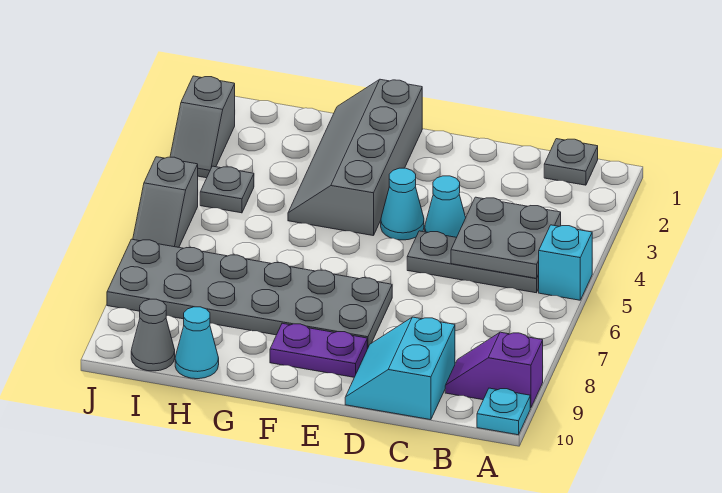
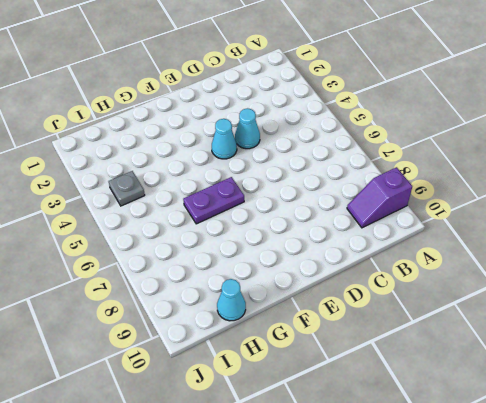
purple plate F6:G6 level 1 -> purple plate E9:F9 level 1
none -> cyan brick A5 level 1
none -> cyan plate A10 level 1
none -> grey plate B1 level 1

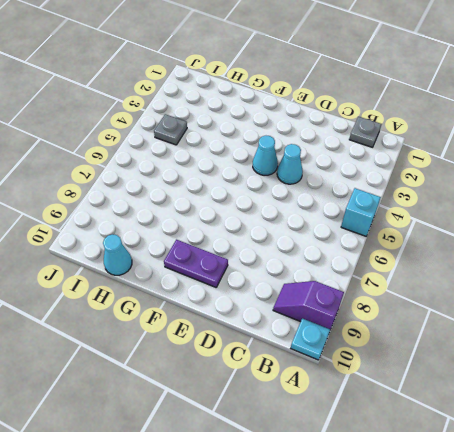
none -> grey plate B5:D5 level 1
none -> cyan slope C9:D10 level 1 top C
none -> grey plate E7:J8 level 1

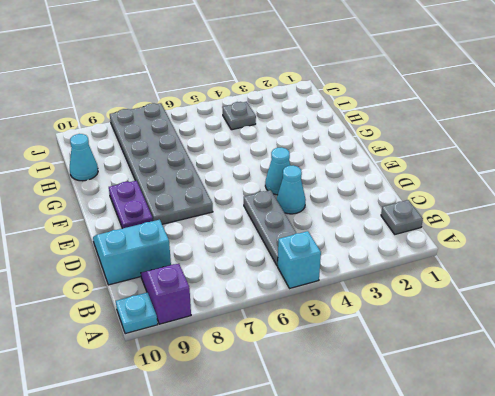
none -> grey slope F1:G4 level 1 top F
none -> grey cone I10 level 1
none -> grey slope J2:J3 level 1 top 2

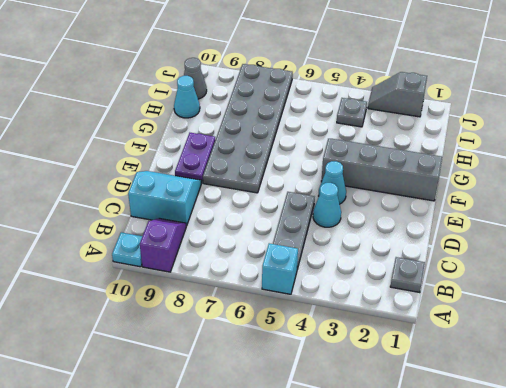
none -> grey slope J5:J6 level 1 top 5
none -> grey plate B4:C5 level 2

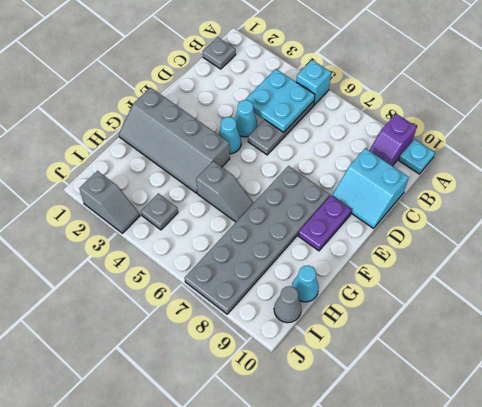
cyan plate B4:C5 level 2 -> grey plate B4:C5 level 2
grey slope G5:G6 level 1 top 5 -> grey slope J5:J6 level 1 top 5

